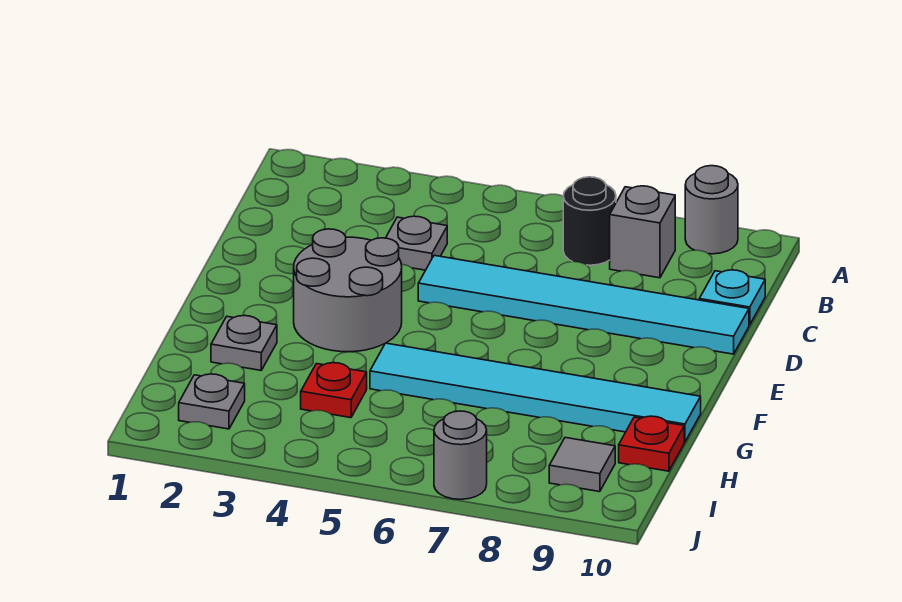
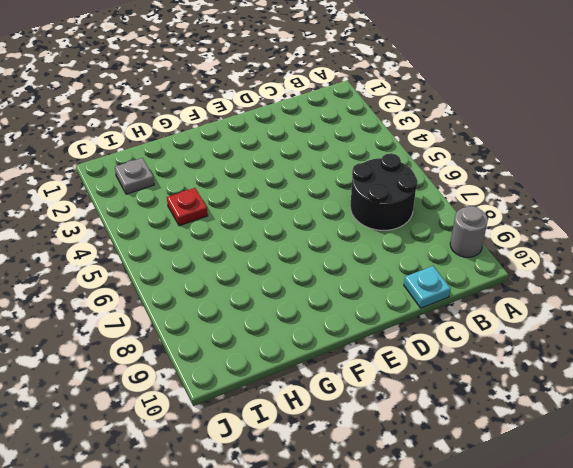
black round brick B6:C7 level 1 -> black round brick B7 level 1
none -> grey brick B8 level 1
none -> grey plate C4 level 1
none -> cyan tile D5:D10 level 1

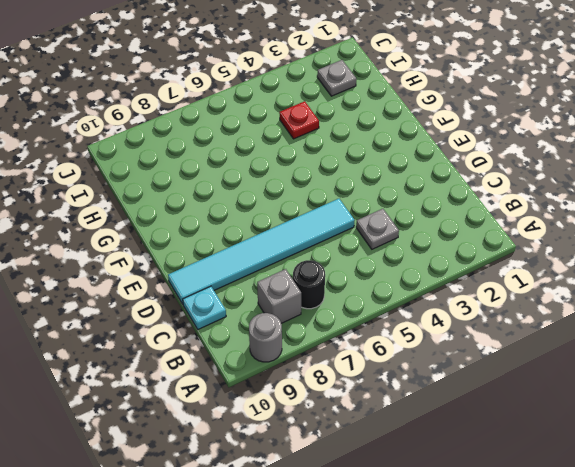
none -> grey round brick E3:F4 level 1
none -> grey plate G2 level 1
none -> cyan tile G5:G10 level 1

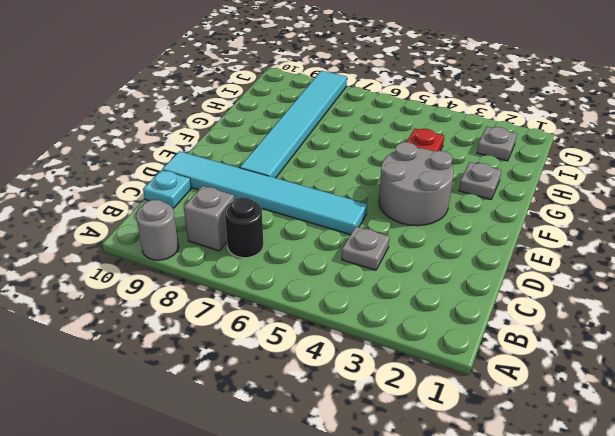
cyan tile E8:J8 level 1 -> cyan tile G5:G10 level 1
none -> red plate H10 level 1
none -> grey tile I9 level 1
none -> grey round brick J7 level 1

